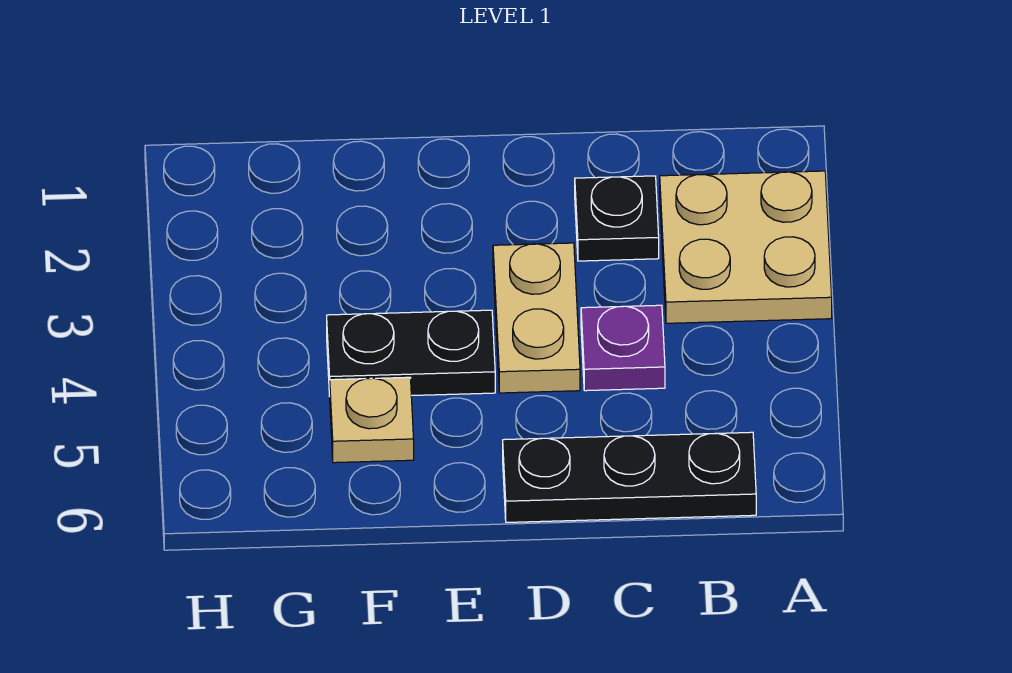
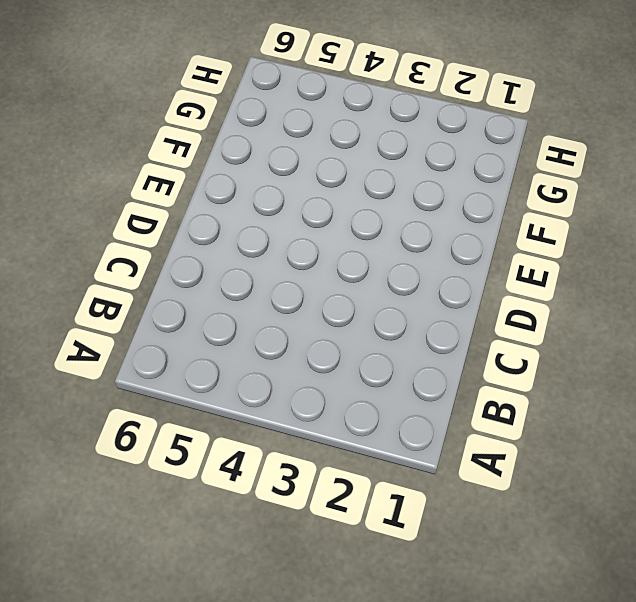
none -> tan plate A2:B3 level 1
none -> black plate B6:D6 level 1

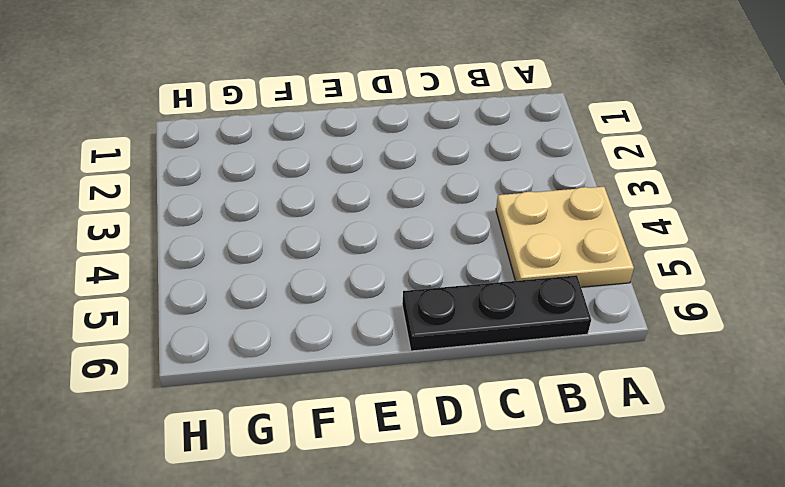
tan plate A4:B5 level 1 -> tan plate A2:B3 level 1
none -> black plate C2 level 1
none -> purple plate C4 level 1

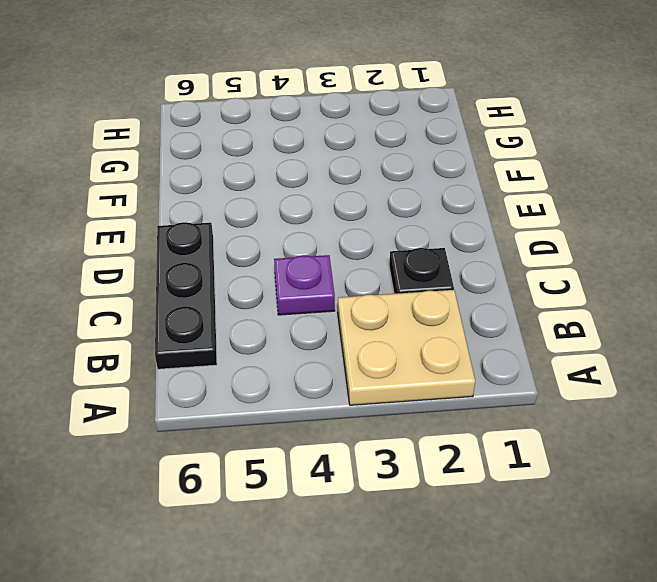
none -> tan plate D3:D4 level 1
none -> black plate E4:F4 level 1

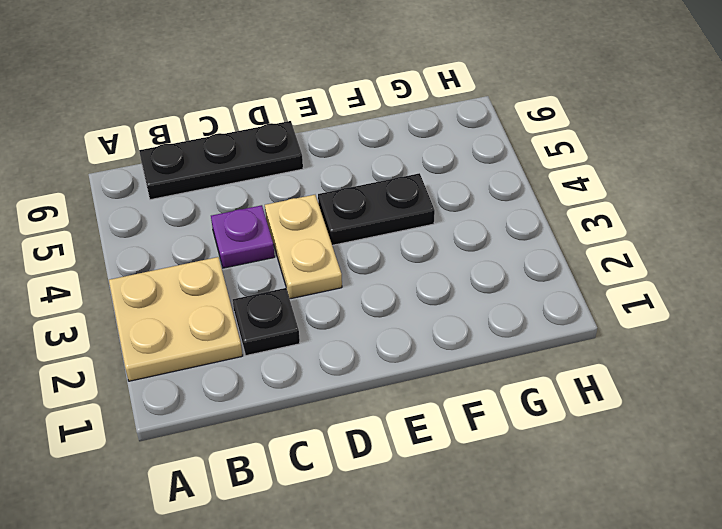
none -> tan plate F5 level 1

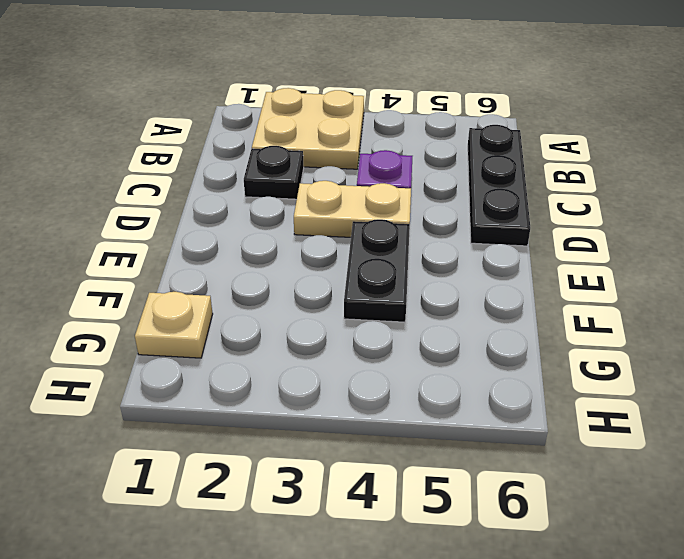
tan plate G1 level 1 -> tan plate F5 level 1

